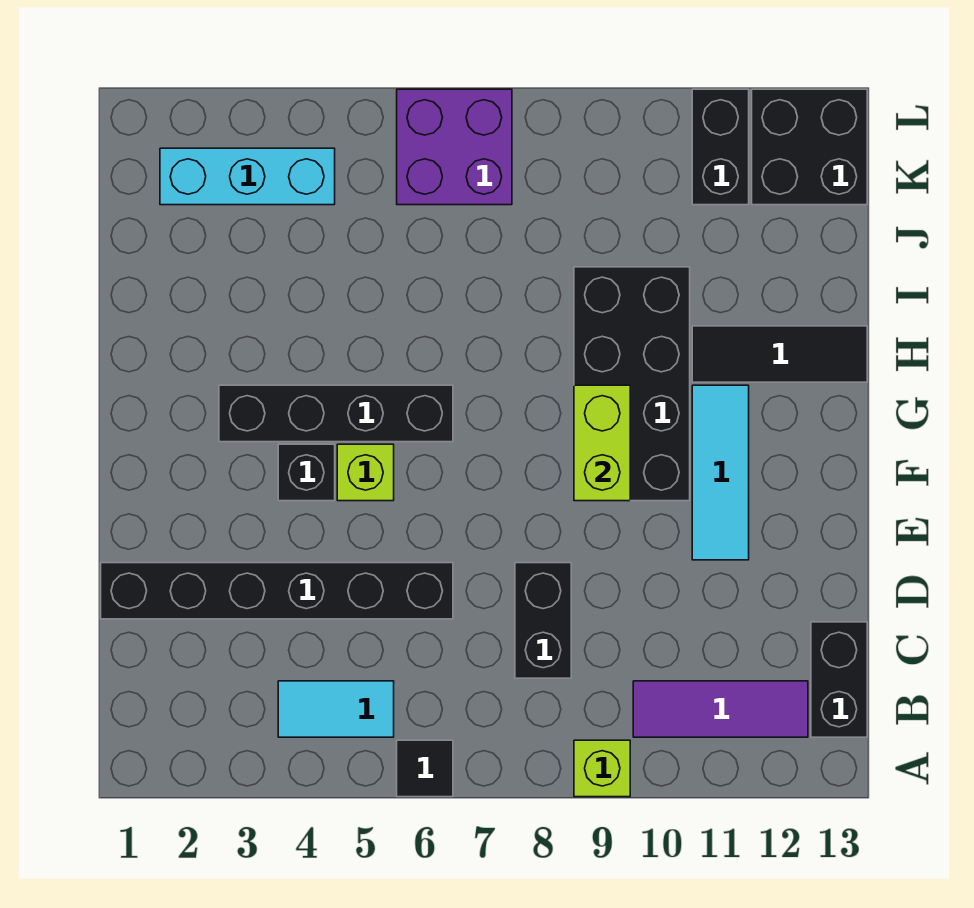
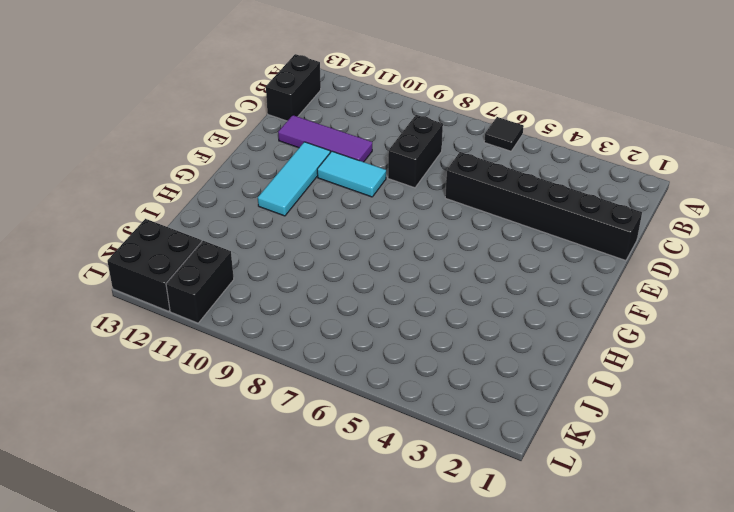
purple tile D10:D12 level 1 -> purple tile B10:B12 level 1
cyan tile E9:E10 level 1 -> cyan tile B4:B5 level 1
none -> lime brick A9 level 1
none -> black brick F4 level 1
none -> lime brick F5 level 1

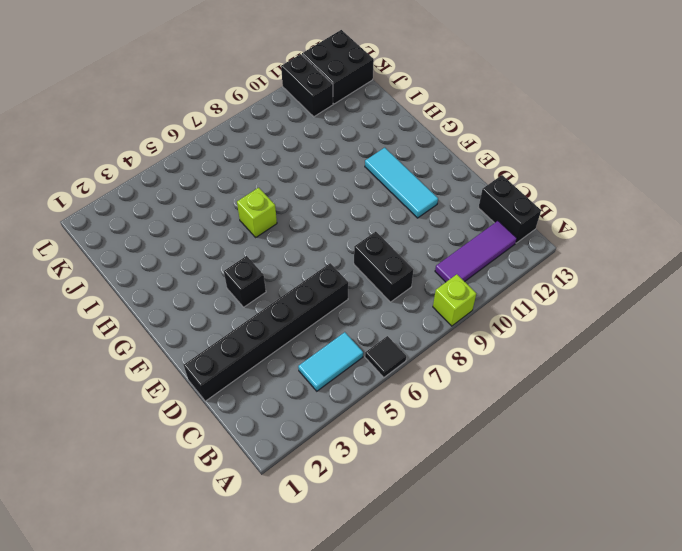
lime brick H6 level 1 -> lime brick F5 level 1
none -> black brick F9:I10 level 1
none -> black brick G3:G6 level 1
none -> black tile H11:H13 level 1

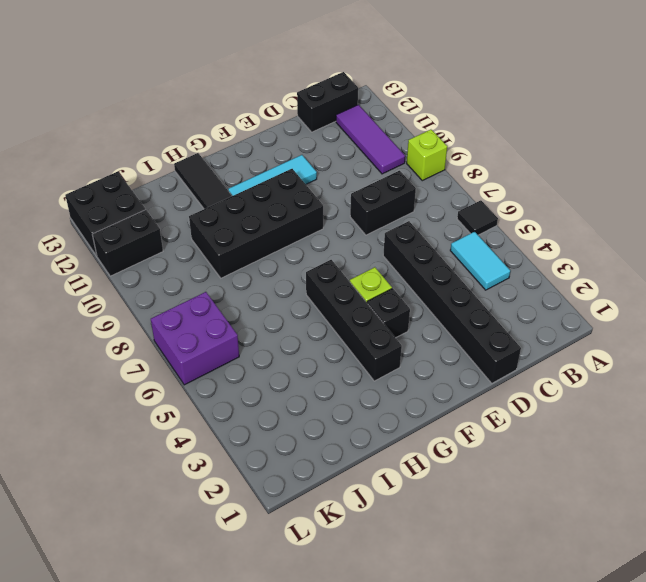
none -> cyan brick K2:K4 level 1
none -> lime brick F9:G9 level 2

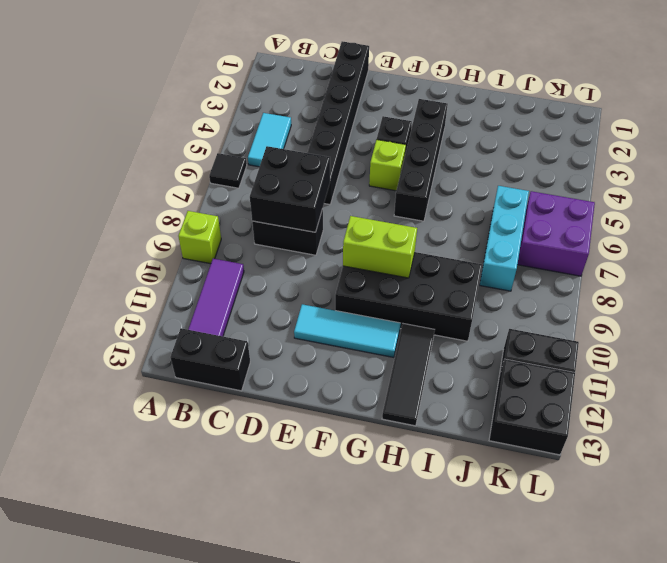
black brick C7:D8 level 2 -> none
cyan brick J6:J8 level 1 -> cyan brick K2:K4 level 1

